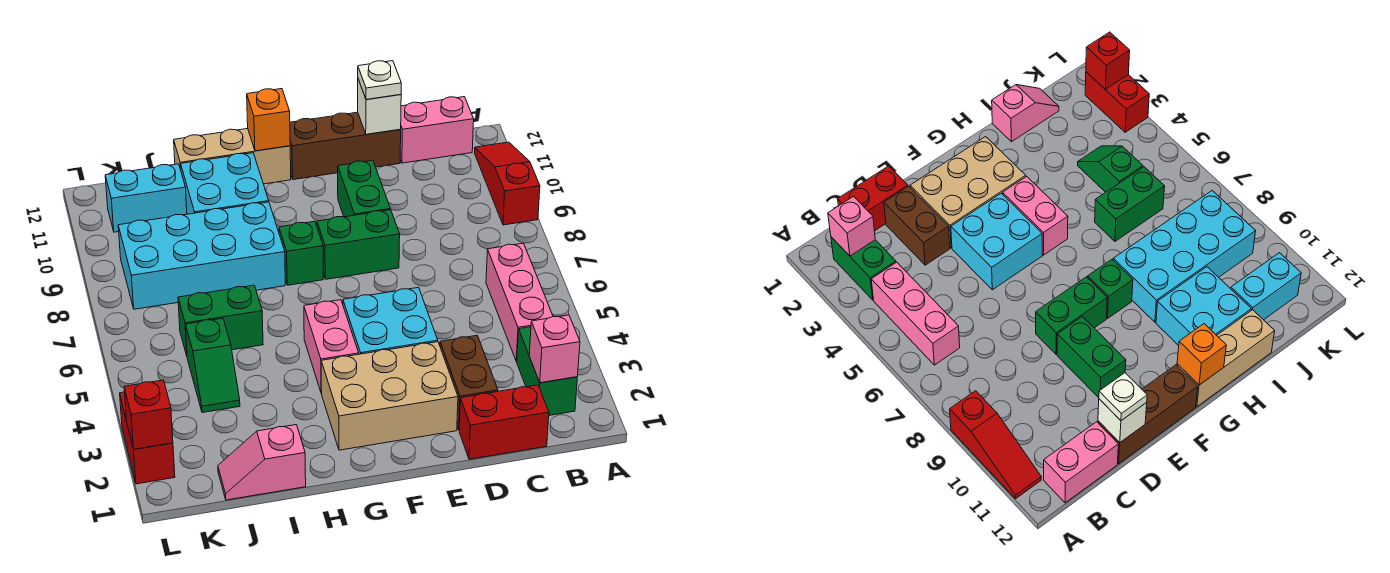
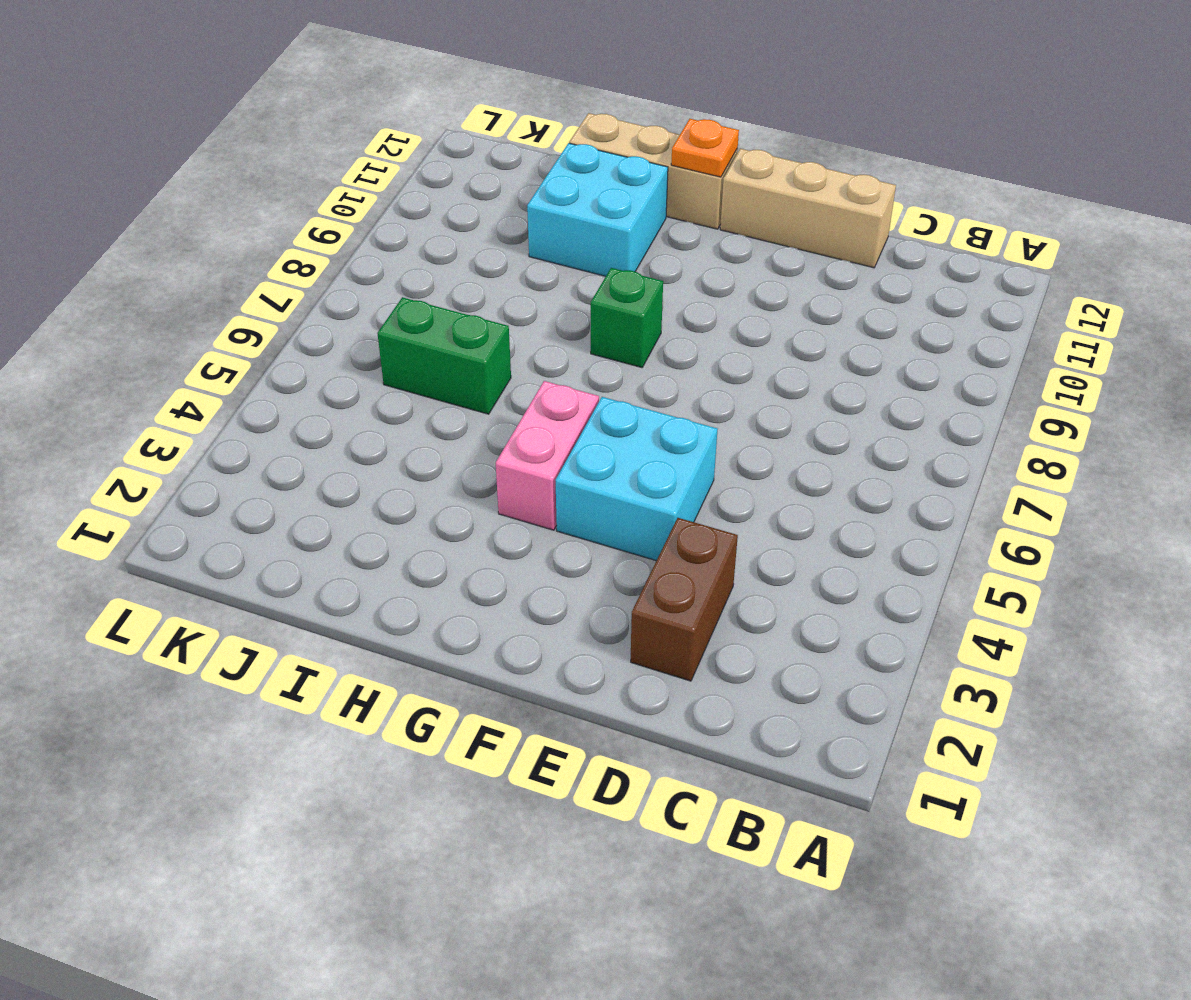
tan brick D12:F12 level 1 -> brown brick D12:F12 level 1
orange plate G12 level 2 -> orange brick G12 level 2
none -> red slope A9:A11 level 1 top 9
none -> green brick B2:B3 level 1
none -> pink brick B4:B6 level 1

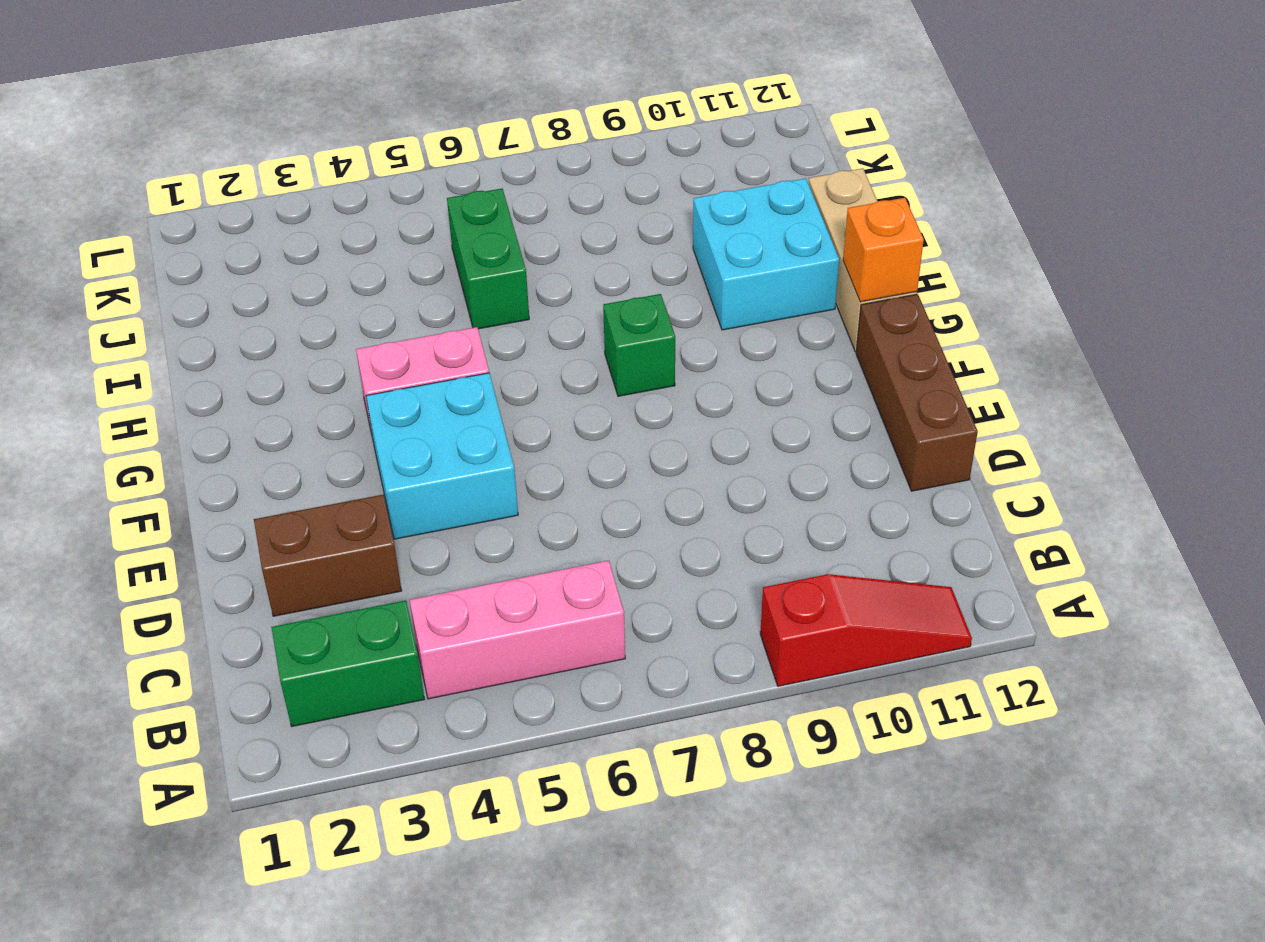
none -> pink brick B12:C12 level 1
none -> red brick C1:D1 level 1
none -> tan brick E2:G3 level 1

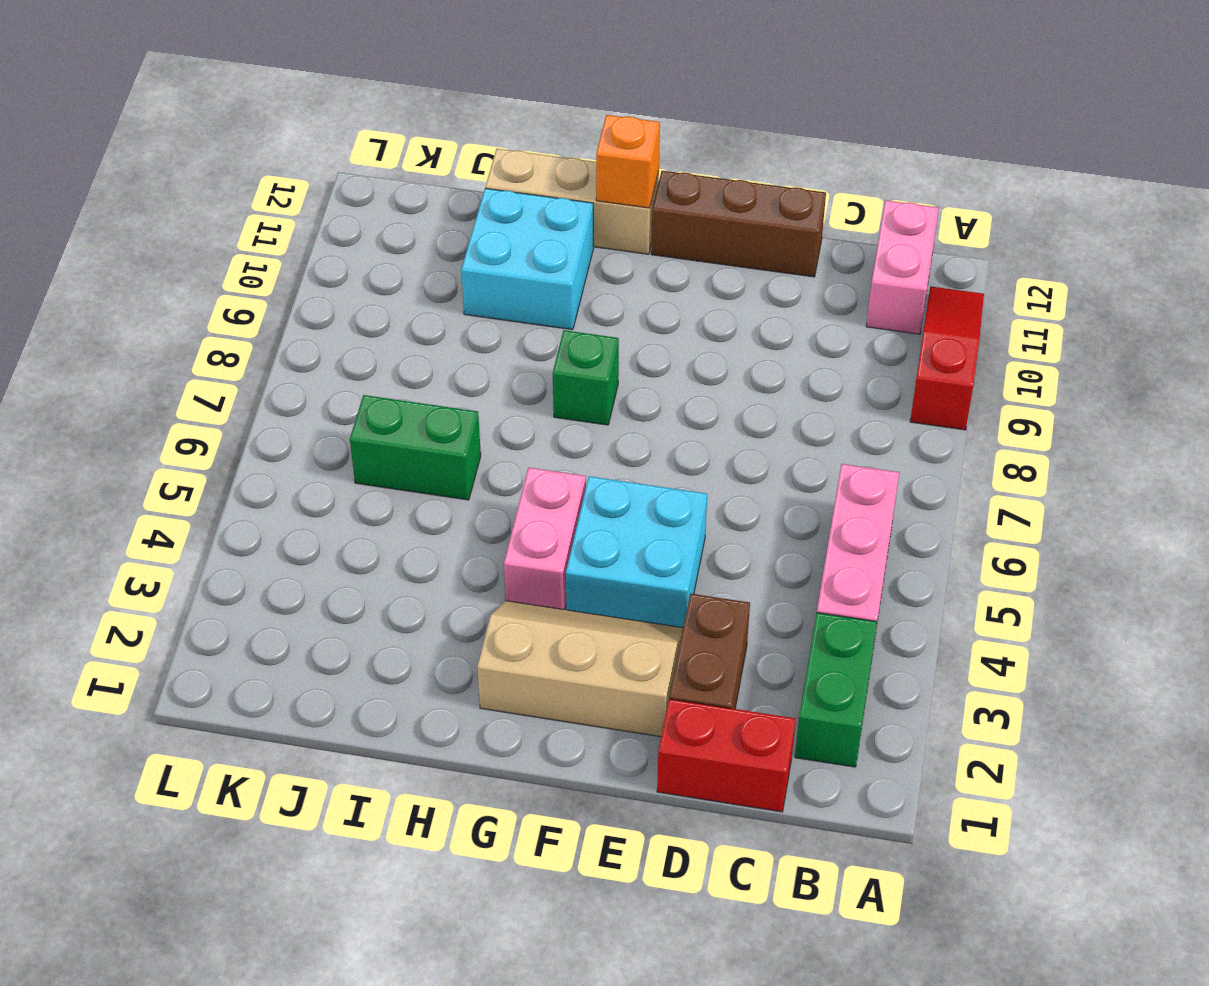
pink brick B11:B12 level 1 -> pink brick B12:C12 level 1
tan slope E2:G3 level 1 top 2 -> tan brick E2:G3 level 1
none -> green brick E8:F8 level 1
none -> green brick E9:E10 level 1
none -> cyan brick H8:K9 level 1

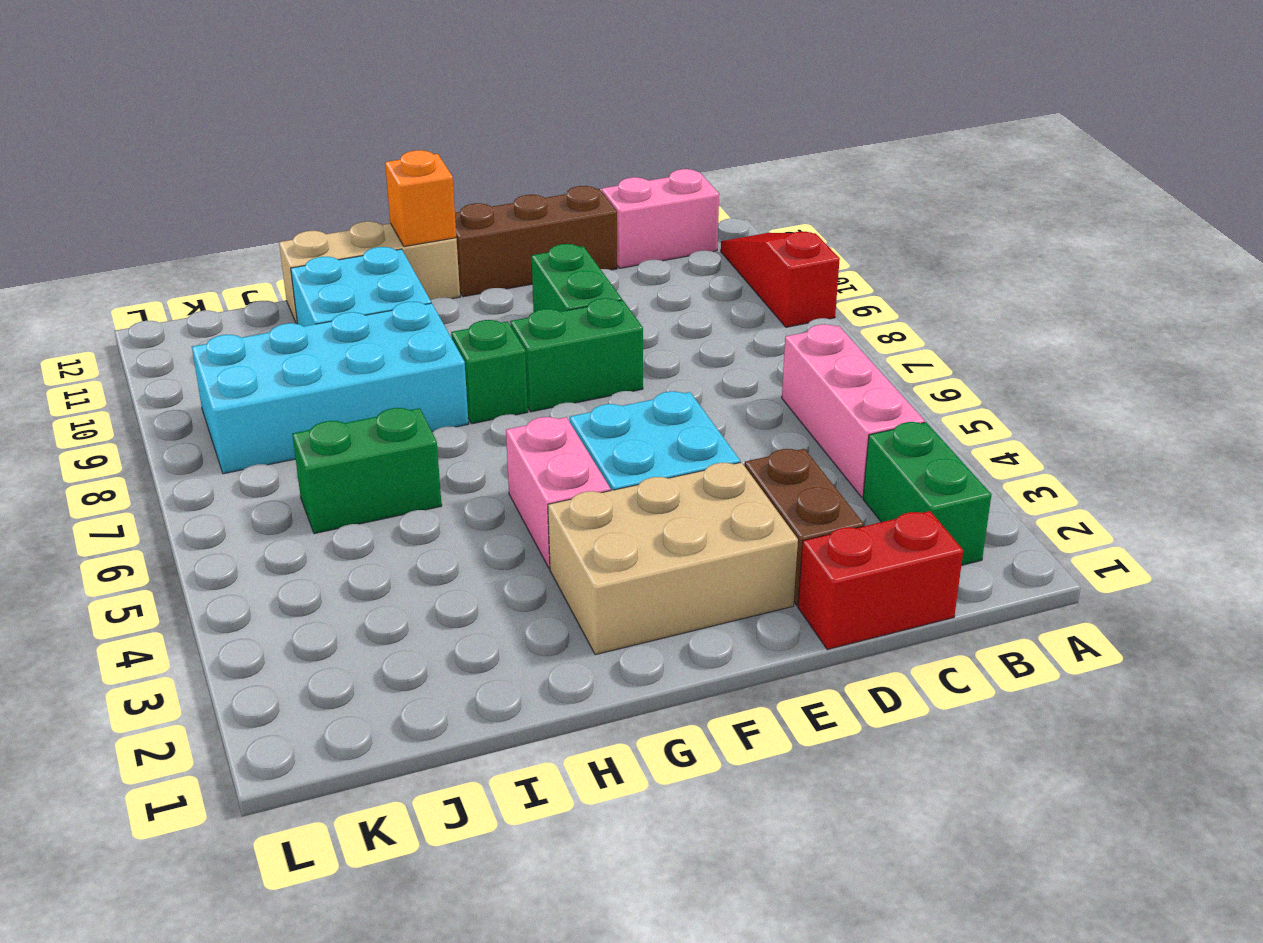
none -> pink slope I1:J1 level 1 top I
none -> green slope J4:J5 level 1 top 5
none -> cyan brick J11:K11 level 1

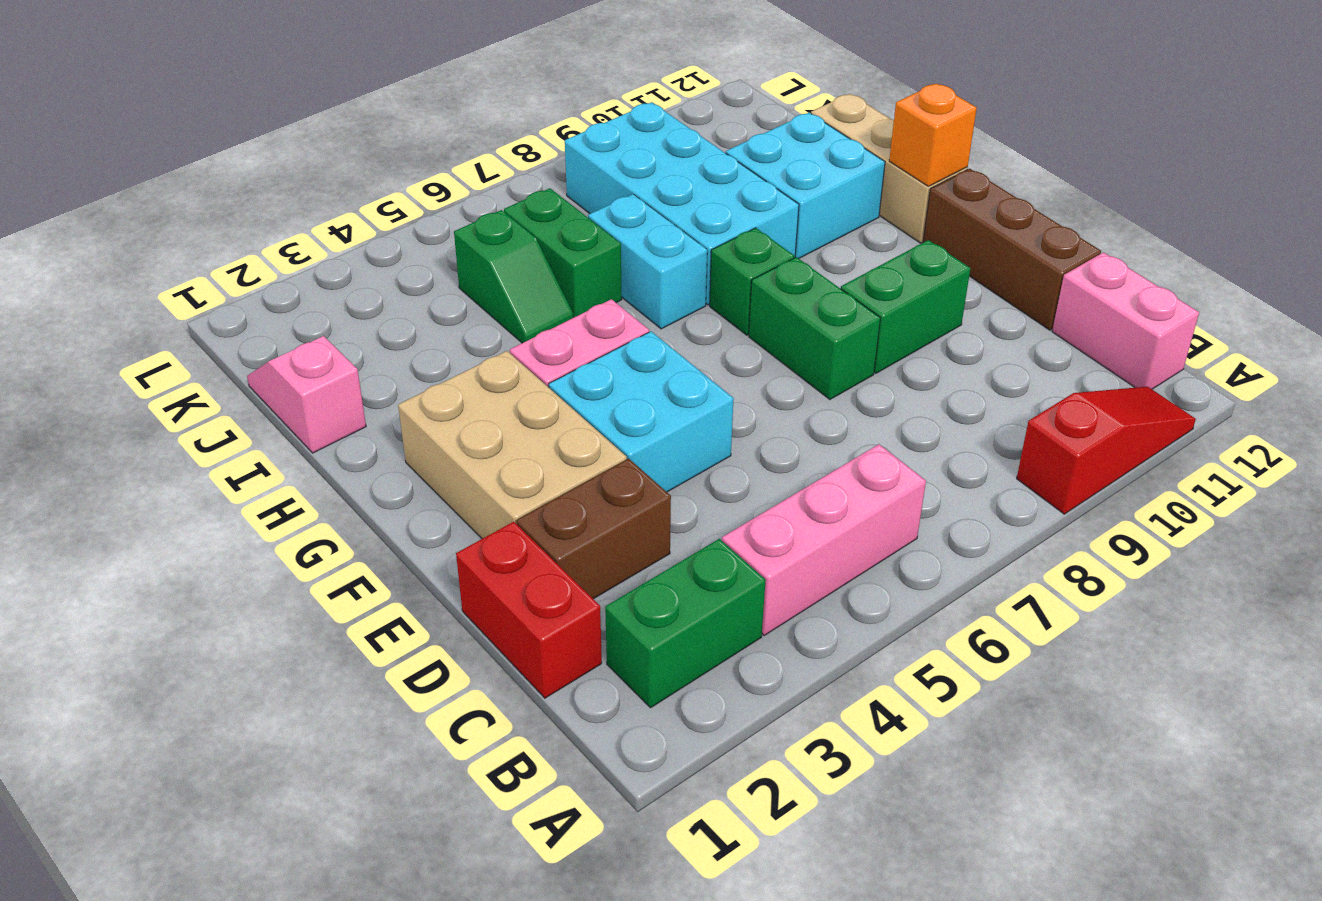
cyan brick H7:I7 level 1 -> cyan brick J11:K11 level 1
green slope I5:J5 level 1 top J -> green slope J4:J5 level 1 top 5
none -> red brick L2:L3 level 1
none -> pink brick B2 level 2
none -> white brick D12 level 2

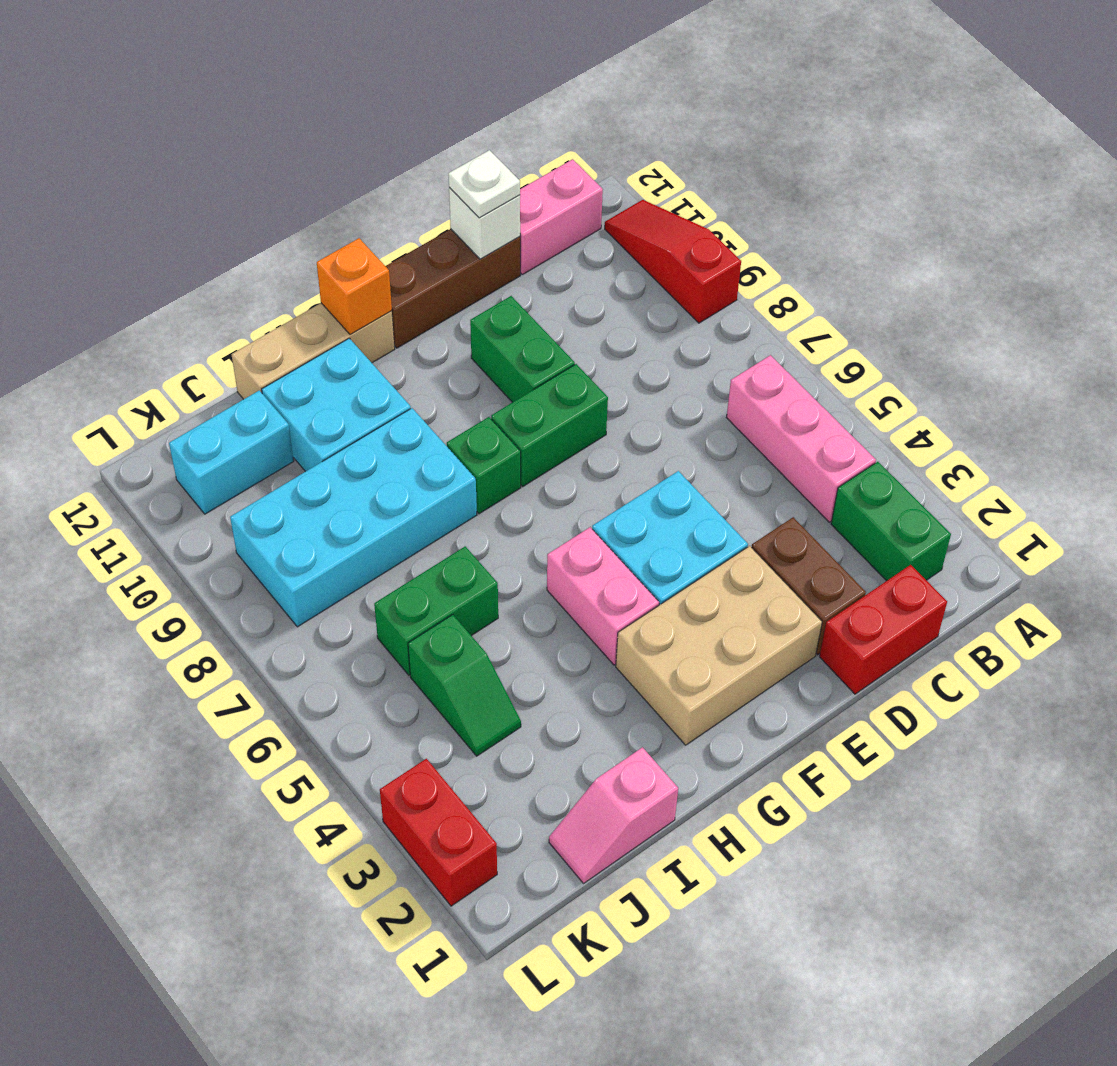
none -> pink brick B2 level 2
none -> red brick L2 level 2

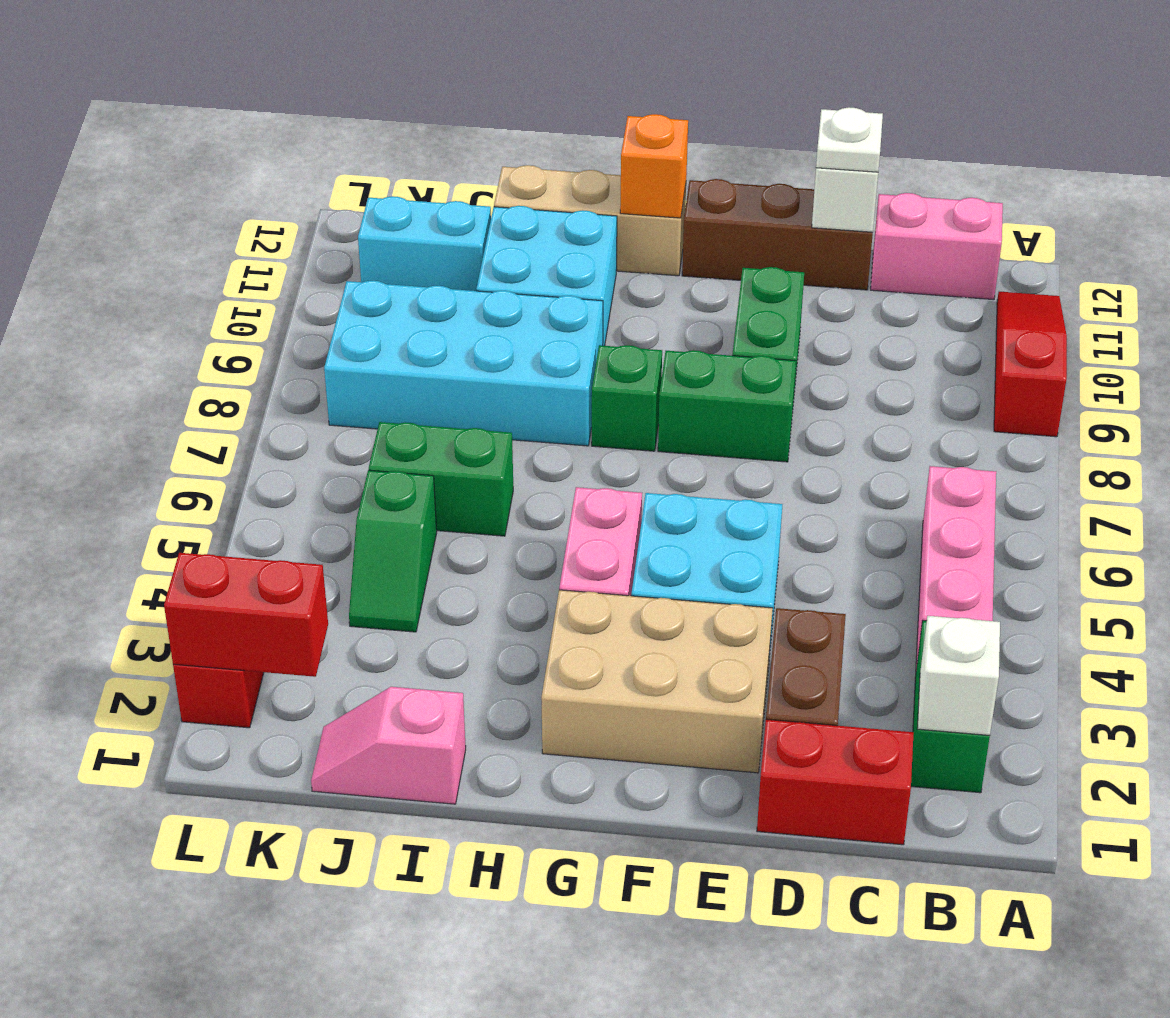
white brick B2 level 2 -> pink brick B2 level 2
red brick K2:L2 level 2 -> red brick L2 level 2

